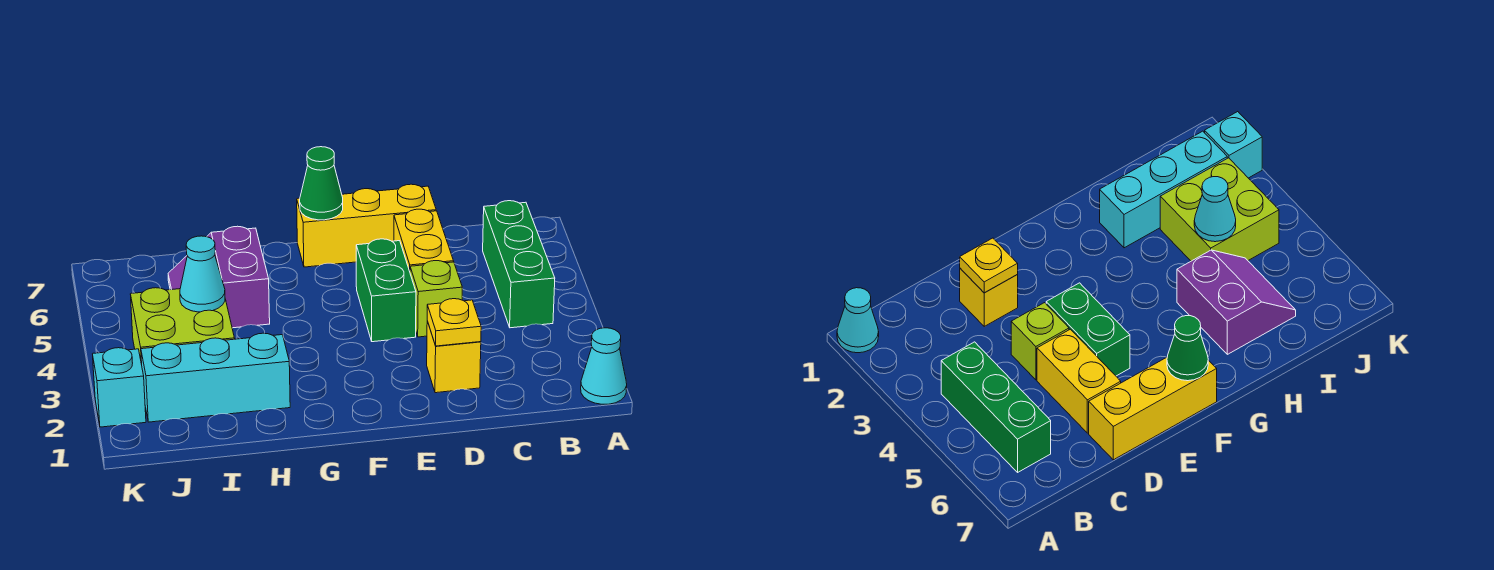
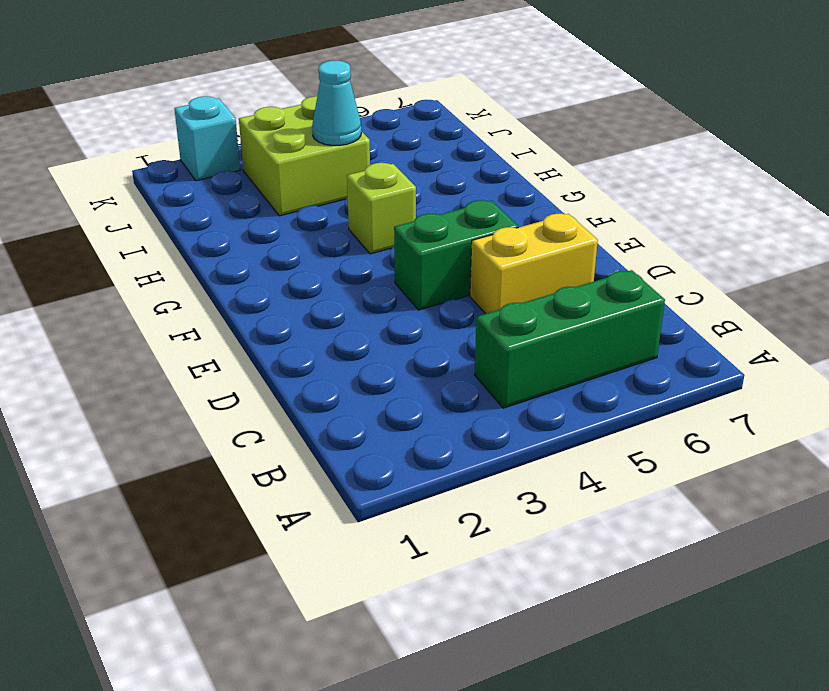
lime brick G4 level 1 -> lime brick D4 level 1
none -> cyan cone A1 level 1
none -> yellow brick D2 level 1
none -> yellow brick D7:F7 level 1

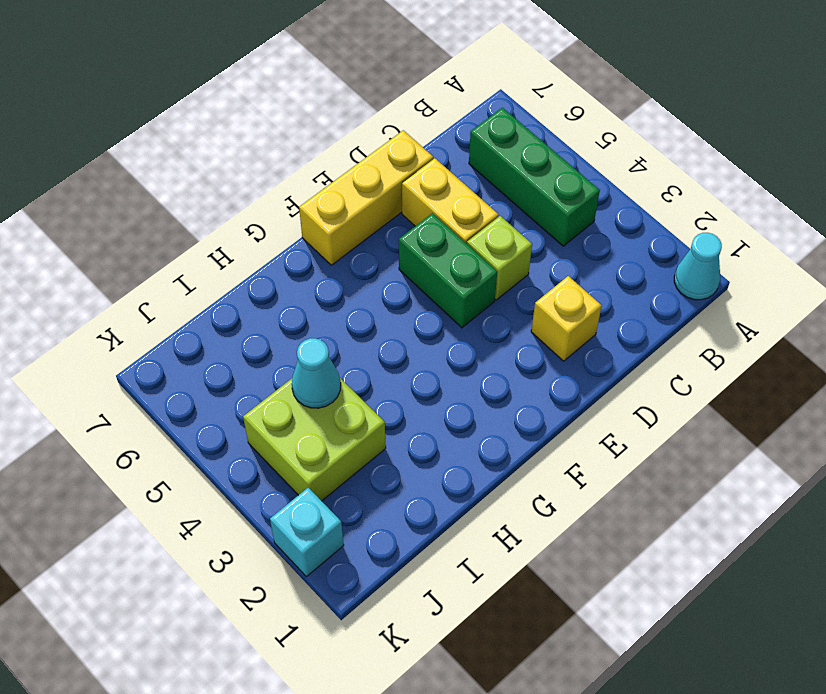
none -> cyan brick H2:J2 level 1
none -> purple slope H5:I6 level 1 top H
none -> yellow plate D2 level 2

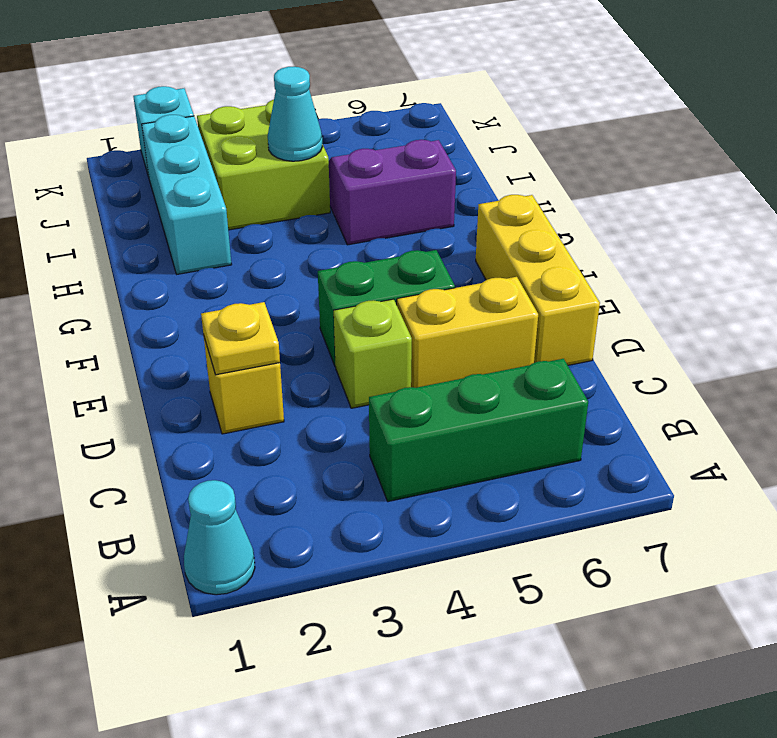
none -> green cone F7 level 2

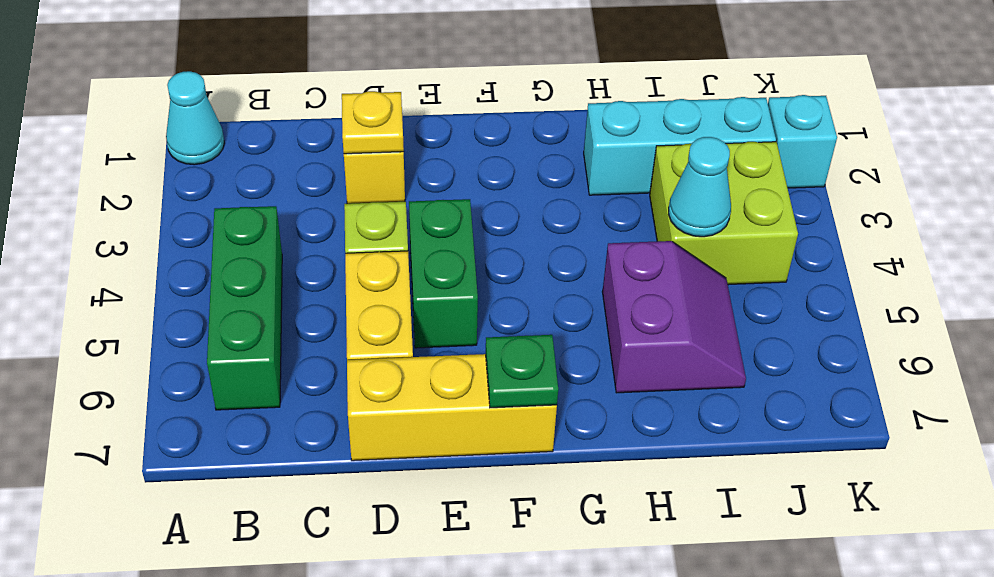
green plate F7 level 2 -> green cone F7 level 2

